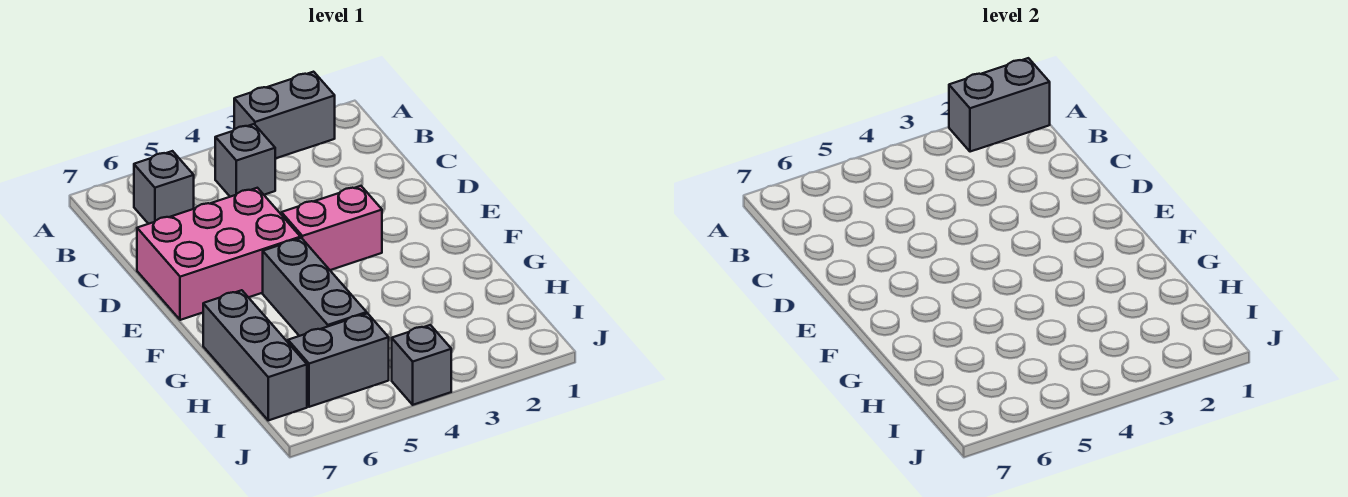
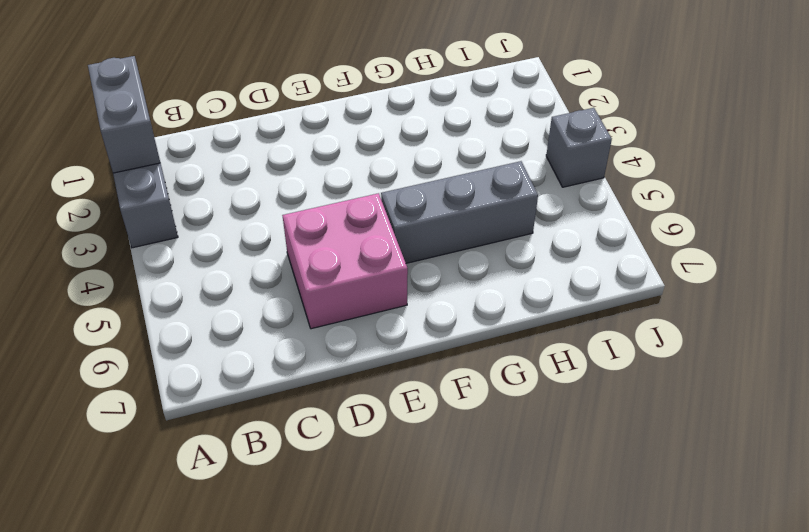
pink brick D5:E6 level 1 -> pink brick D5:E7 level 1
none -> grey brick B4 level 1
none -> grey brick B6 level 1

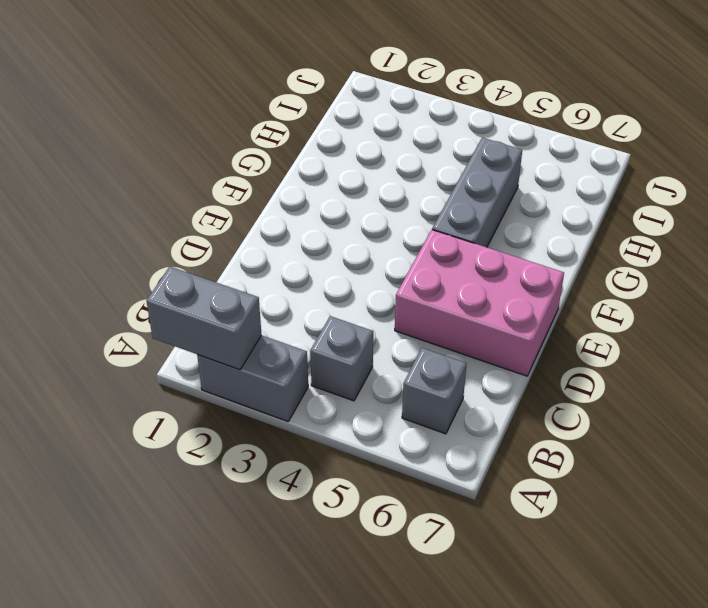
none -> pink brick E3:E4 level 1
none -> grey brick G7:I7 level 1

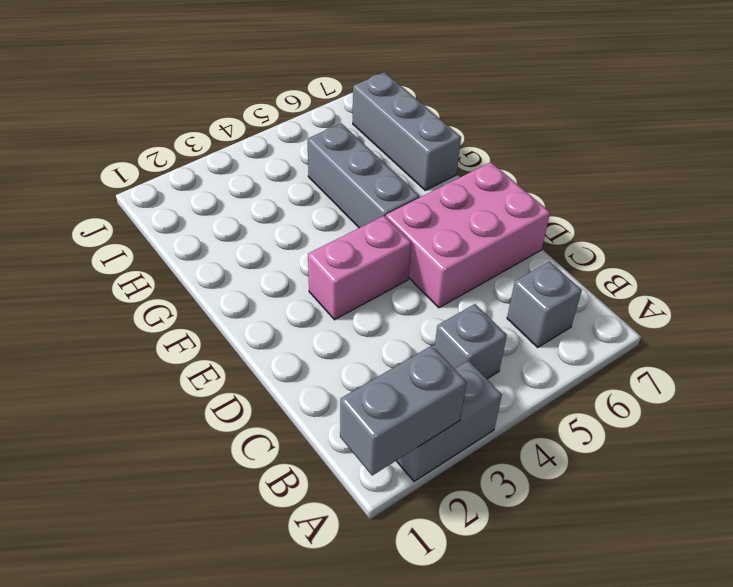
none -> grey brick I5:I6 level 1
none -> grey brick J4 level 1

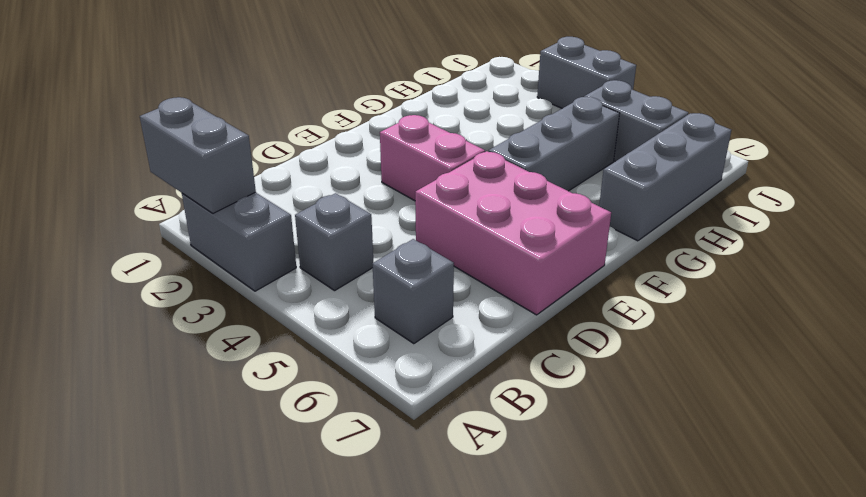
grey brick J3:J4 level 1 -> grey brick J4 level 1

